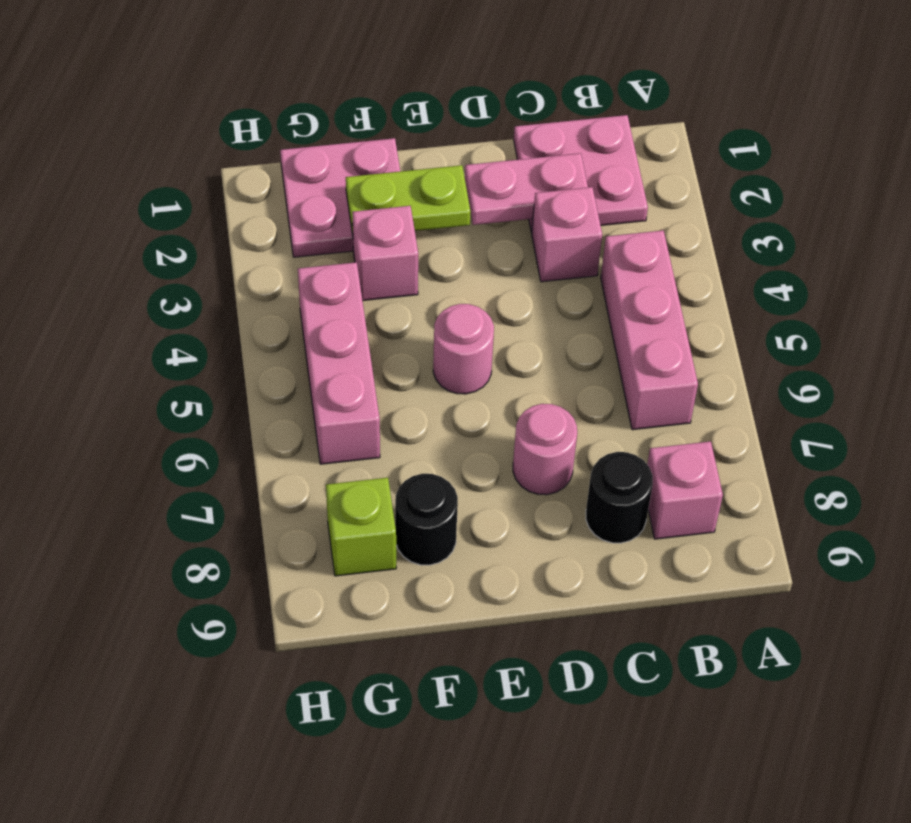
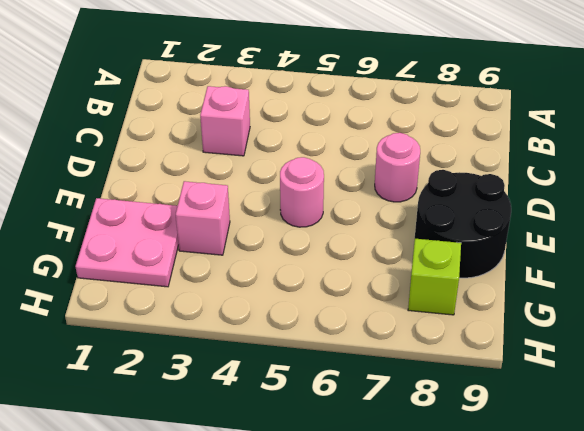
black round brick E8:F9 level 1 -> black round brick F8 level 1
none -> pink plate B1:C2 level 1
none -> pink brick B4:B6 level 1
none -> pink brick B8 level 1

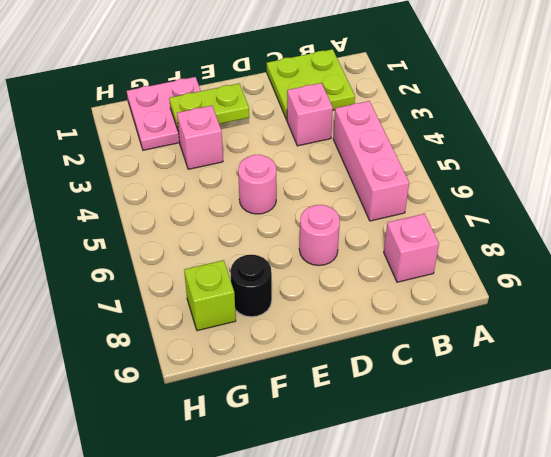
lime plate B1:C2 level 1 -> pink plate B1:C2 level 1
none -> black round brick C8 level 1
none -> pink brick G4:G6 level 1
none -> pink plate C2:D2 level 2

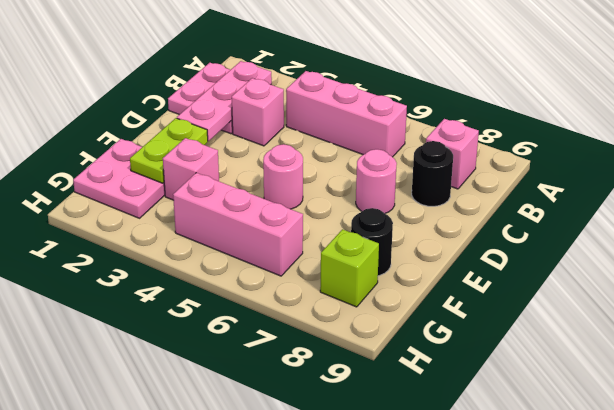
pink plate B2:D2 level 2 -> pink plate C2:D2 level 2

